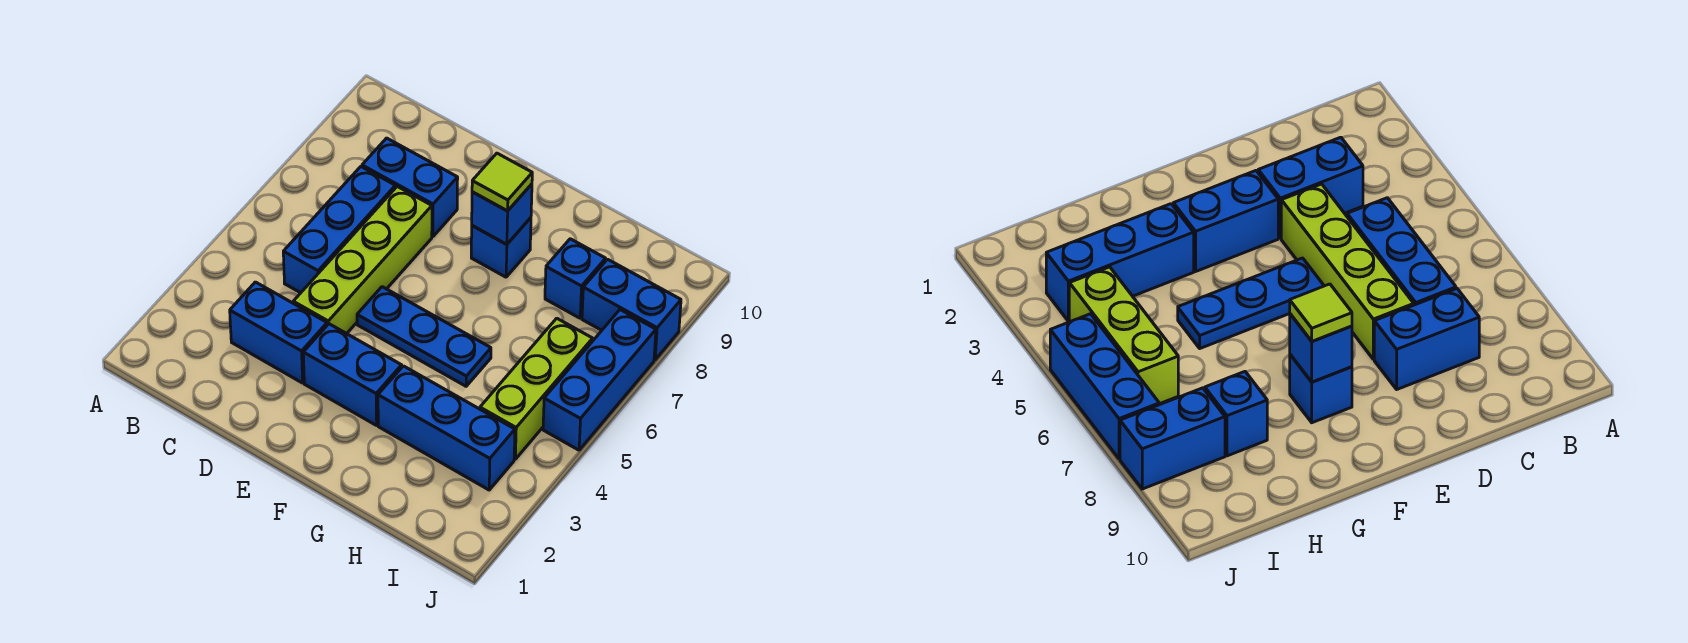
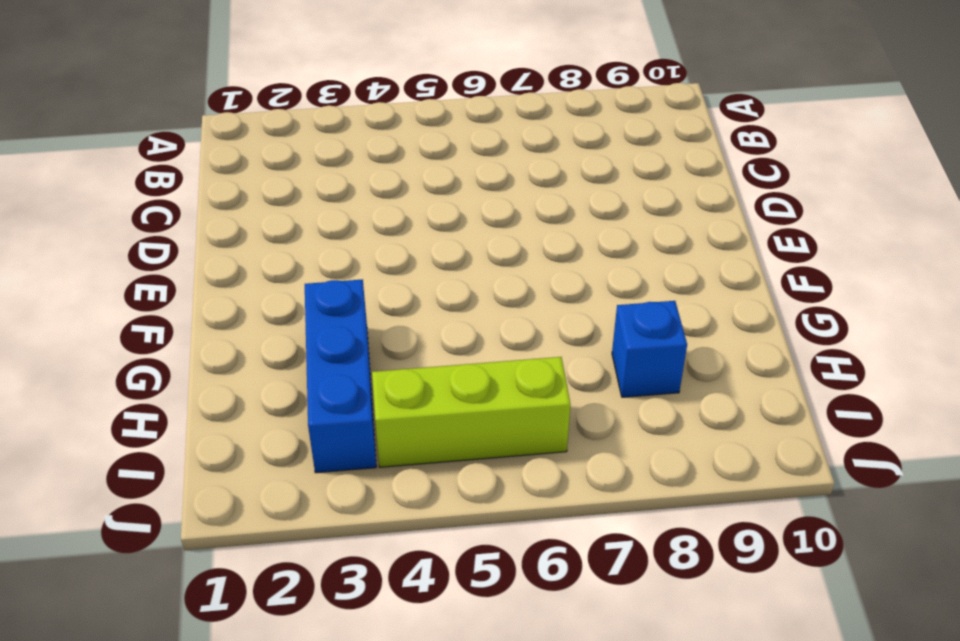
none -> blue brick C3:D3 level 1
none -> blue brick C5:C7 level 1
none -> blue brick C8:D8 level 1

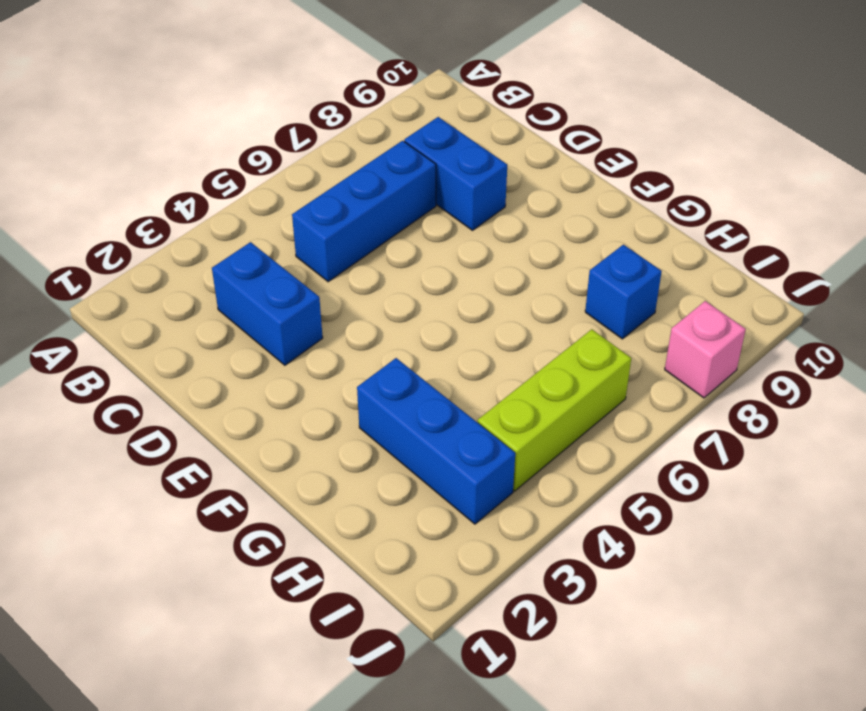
pink brick J8 level 1 -> blue brick I8:J8 level 1
none -> lime brick D4:D7 level 1
none -> blue brick E3:F3 level 1
none -> blue plate E5:G5 level 1

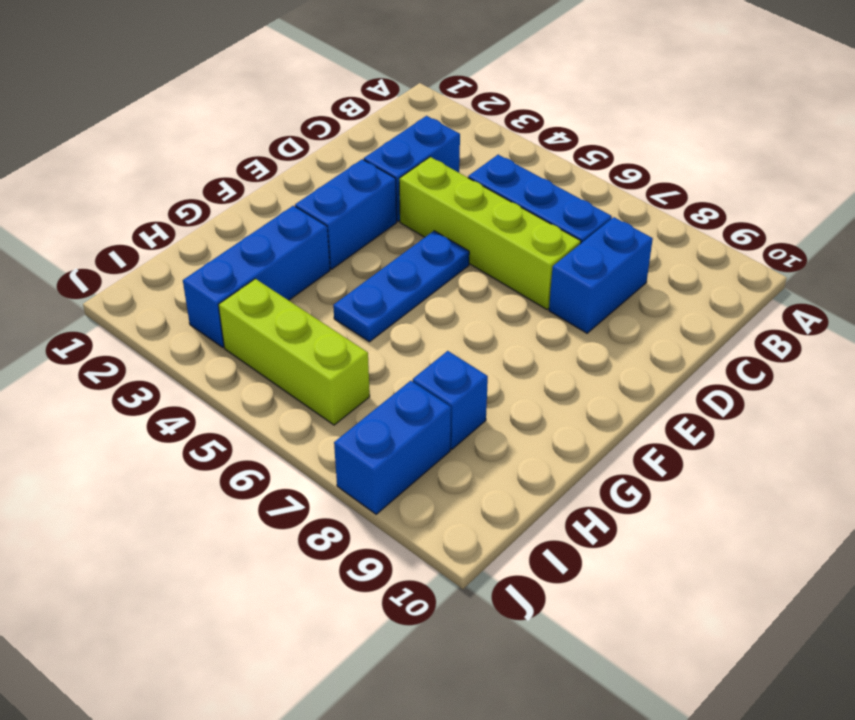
none -> blue brick F8 level 1
none -> blue brick J5:J7 level 1
none -> blue brick F8 level 2

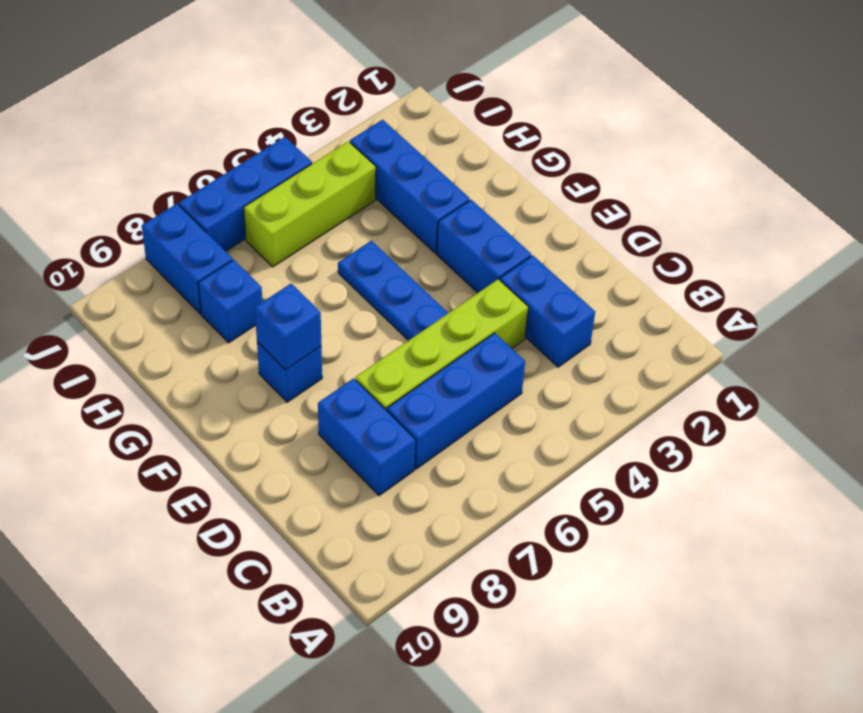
none -> lime tile F8 level 3

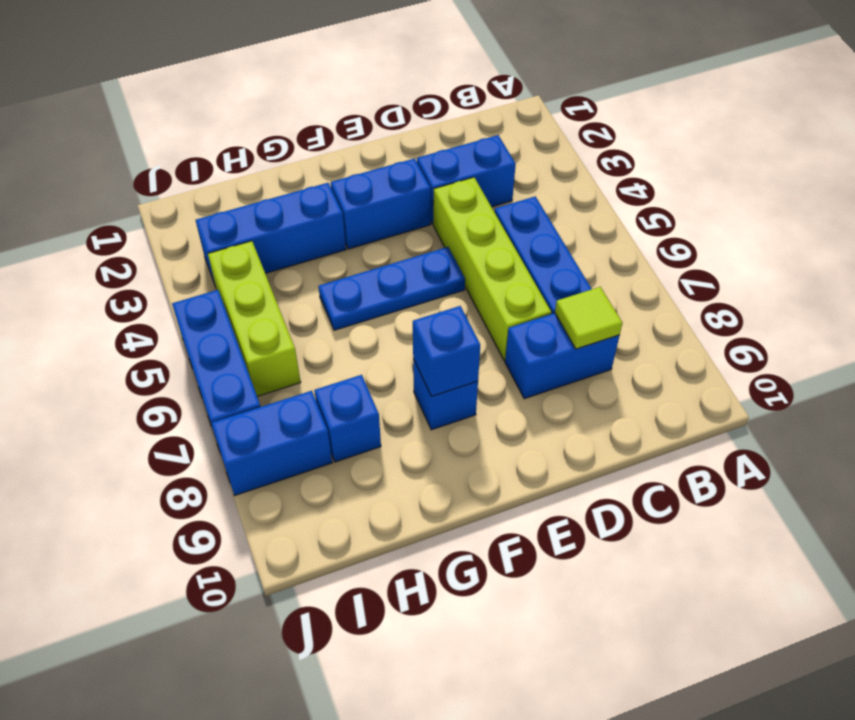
lime tile C8 level 2 -> lime tile F8 level 3

